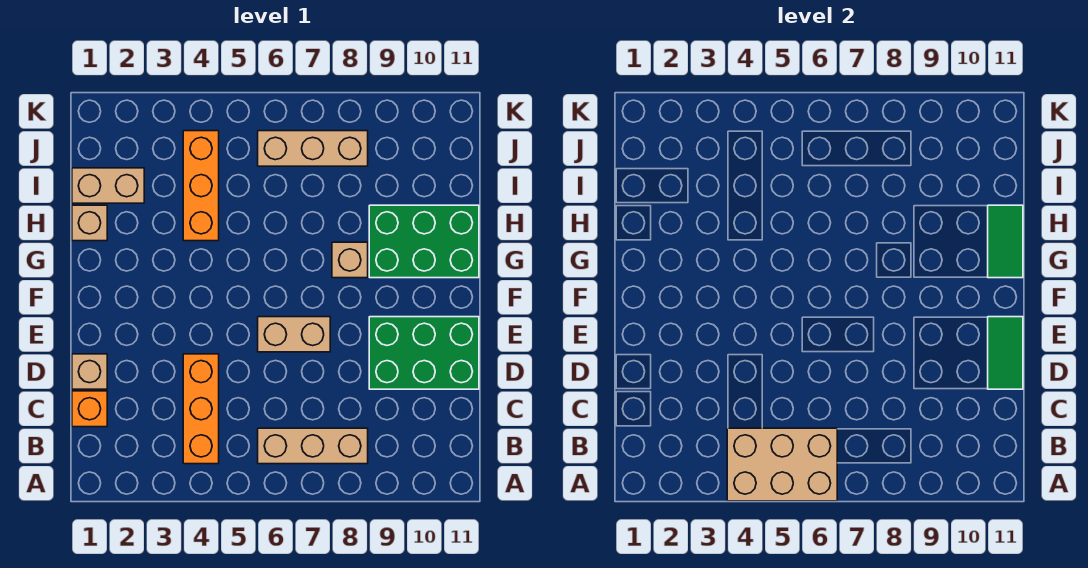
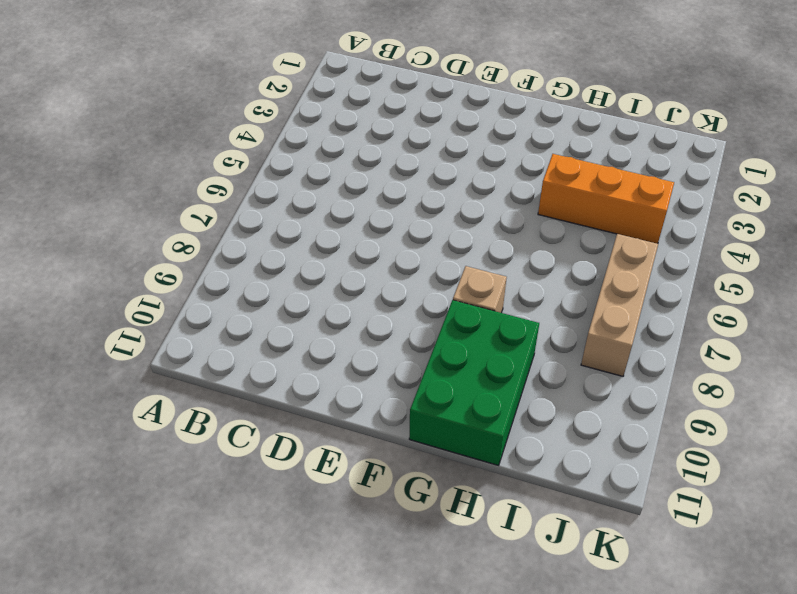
none -> orange brick B4:D4 level 1
none -> tan brick B6:B8 level 1
none -> orange brick C1 level 1

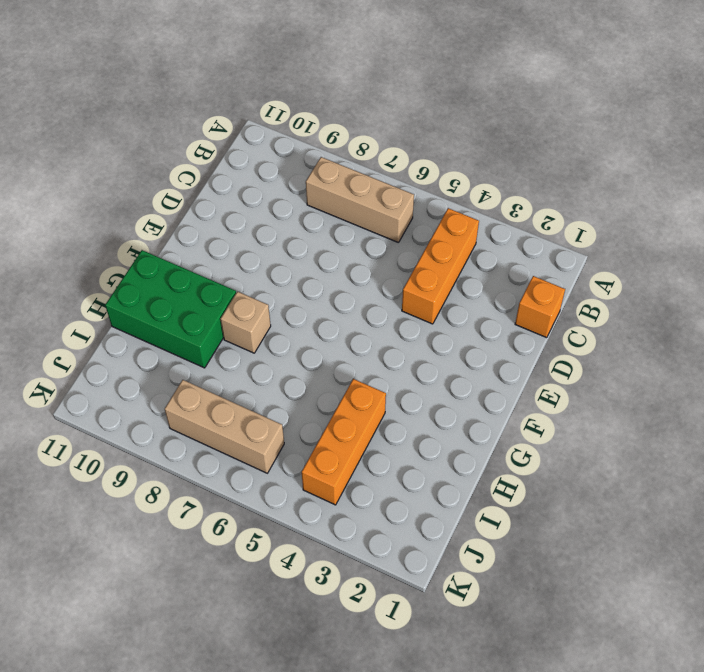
none -> tan brick D1 level 1
none -> green brick D9:E11 level 1
none -> tan brick E6:E7 level 1

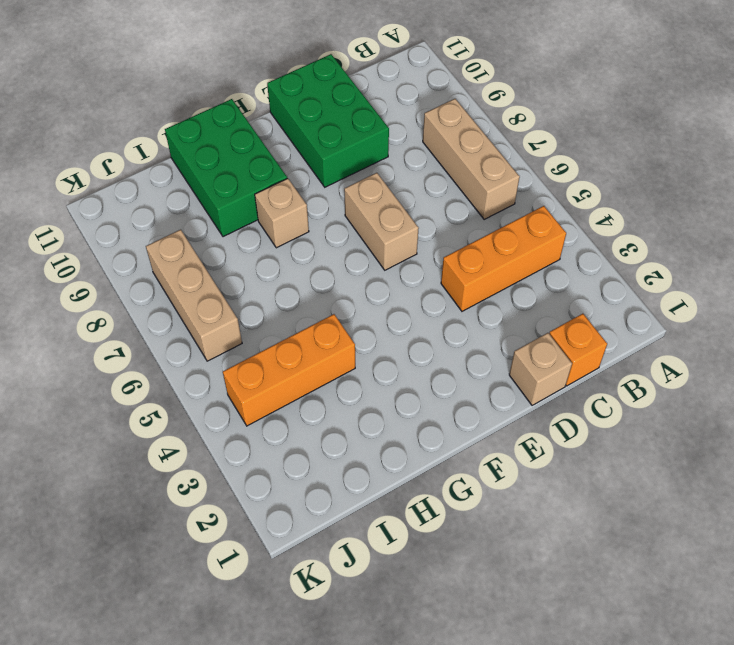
none -> tan brick H1 level 1
none -> tan brick I1:I2 level 1
none -> tan brick A4:B6 level 2

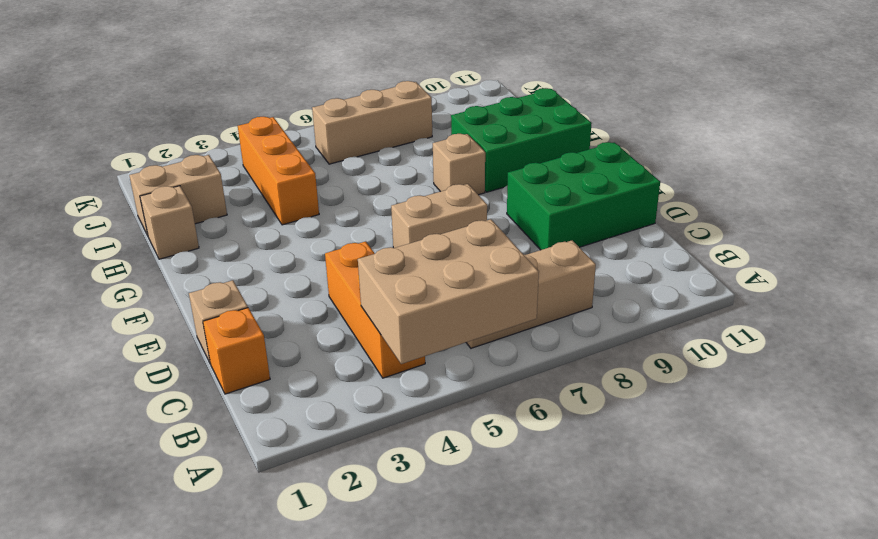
none -> green tile D11:E11 level 2
none -> green tile G11:H11 level 2

